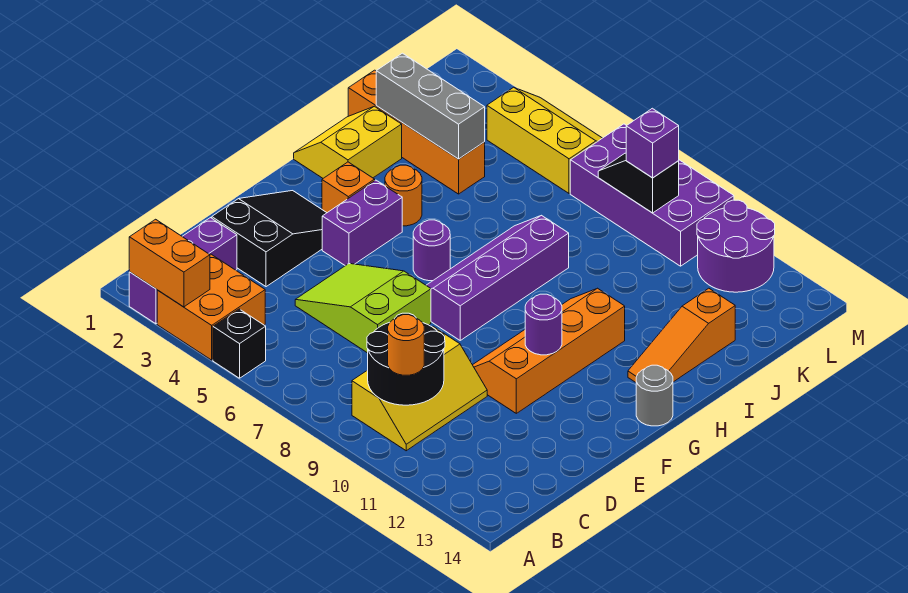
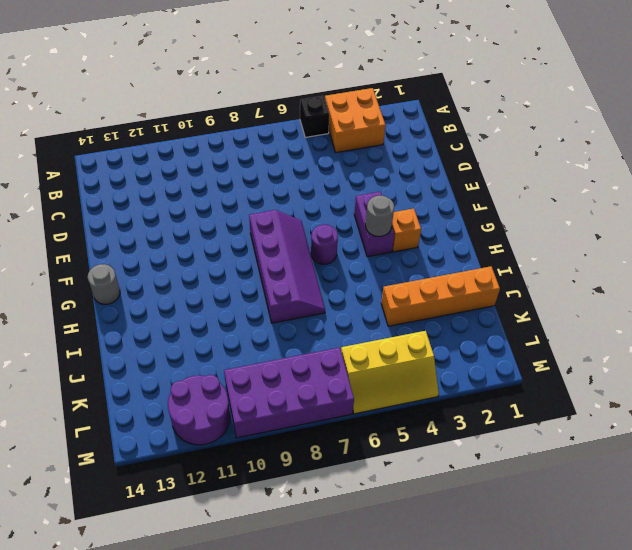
grey round brick G4 level 2 -> none
none -> purple brick A2:C2 level 1
none -> yellow slope B9:D10 level 1 top 9
none -> black slope D2:F3 level 1 top D

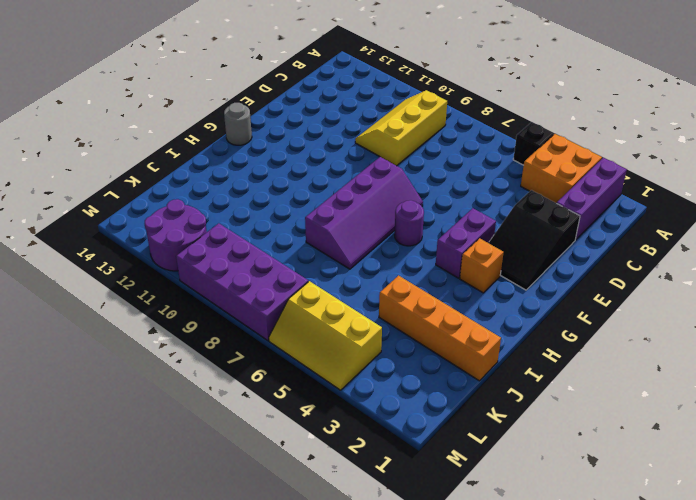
none -> lime slope D5:E7 level 1 top 7
none -> orange slope E10:H11 level 1 top 11
none -> yellow slope H1:I2 level 1 top 2

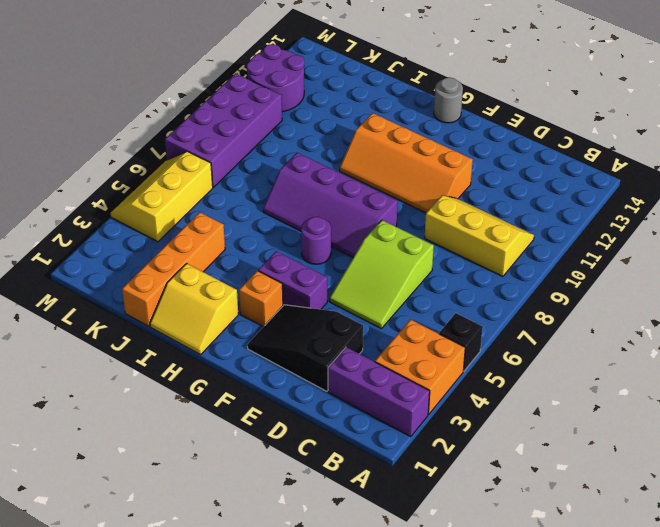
none -> orange round brick H4 level 1
none -> orange slope H13:J13 level 1 top J
none -> orange brick A2:A3 level 2

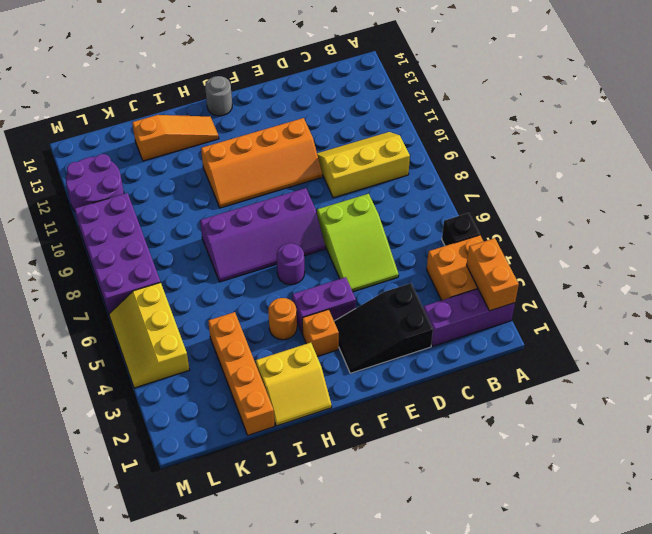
none -> black round brick B9:C10 level 2
none -> purple round brick F11 level 2
none -> grey brick J2:J4 level 2

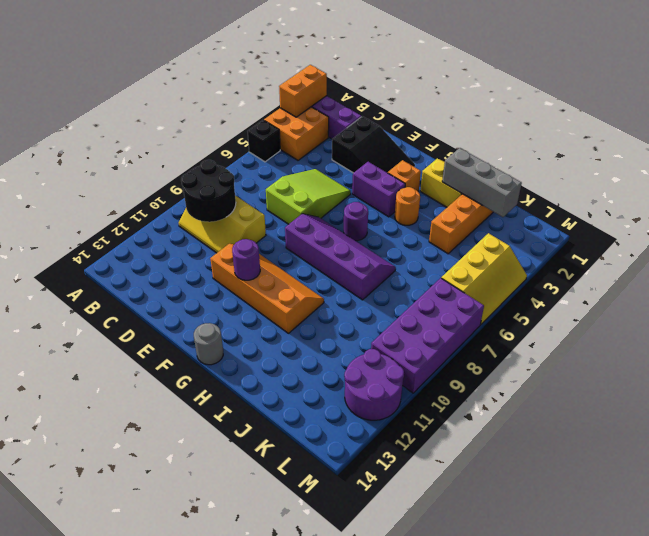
grey brick I2:K2 level 2 -> grey brick J2:J4 level 2
none -> orange slope H13:J13 level 1 top J
none -> black slope L8:L9 level 2 top 9
none -> orange round brick B10 level 3

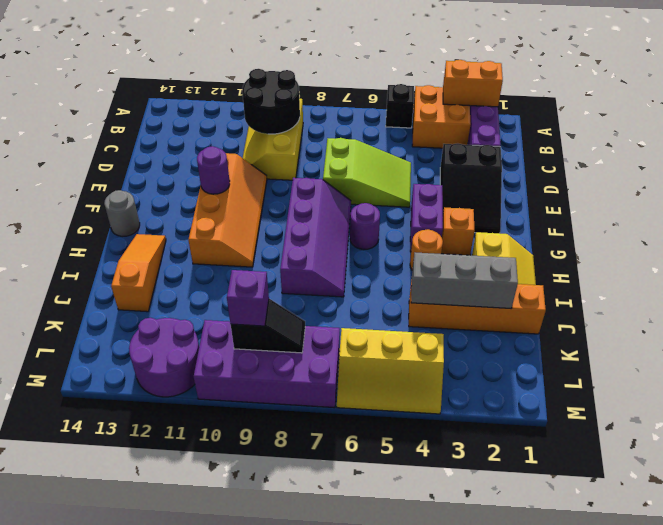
none -> orange round brick B10 level 3

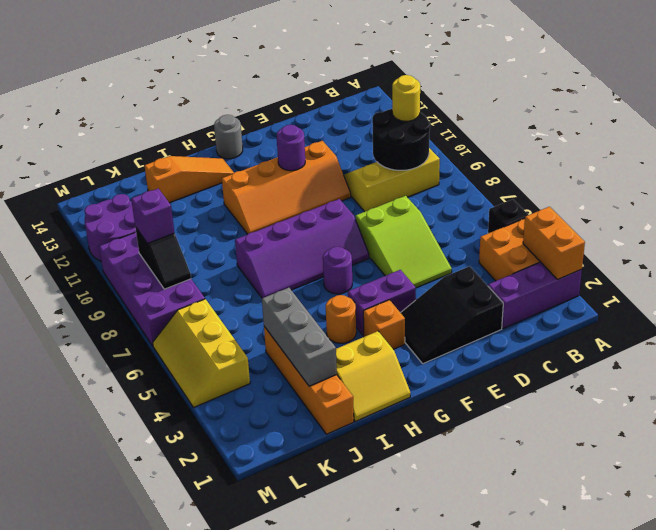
yellow round brick B10 level 3 -> orange round brick B10 level 3

